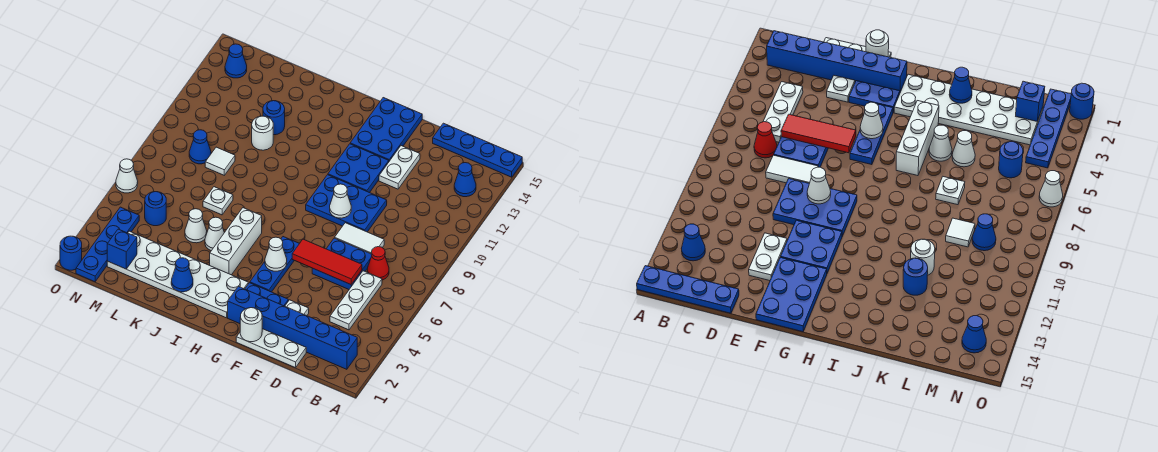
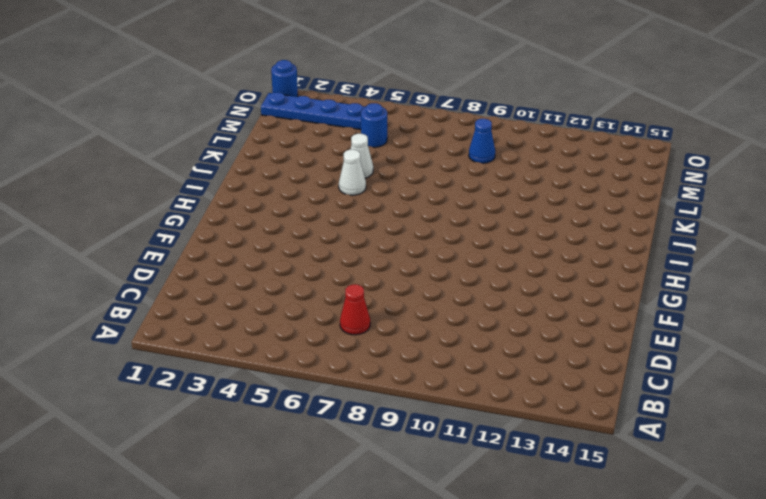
none -> blue plate A15:D15 level 1
none -> blue brick B2:G2 level 1
none -> blue cone B13 level 1
none -> white plate C4:C6 level 1

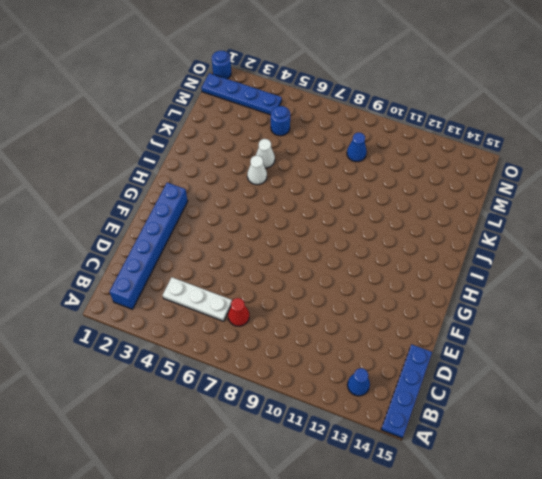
none -> white plate D1:F1 level 1
none -> blue plate D6:E7 level 1
none -> white tile D8:E8 level 1
none -> white plate E3 level 1

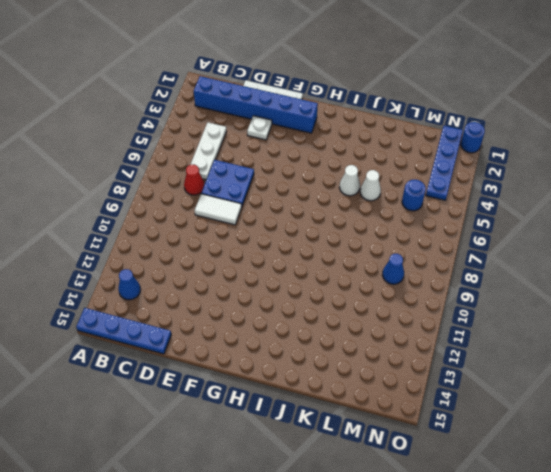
none -> blue plate E9:G10 level 1
none -> white plate E12:E13 level 1
none -> blue plate F3:G3 level 1
none -> blue plate F11:G12 level 1

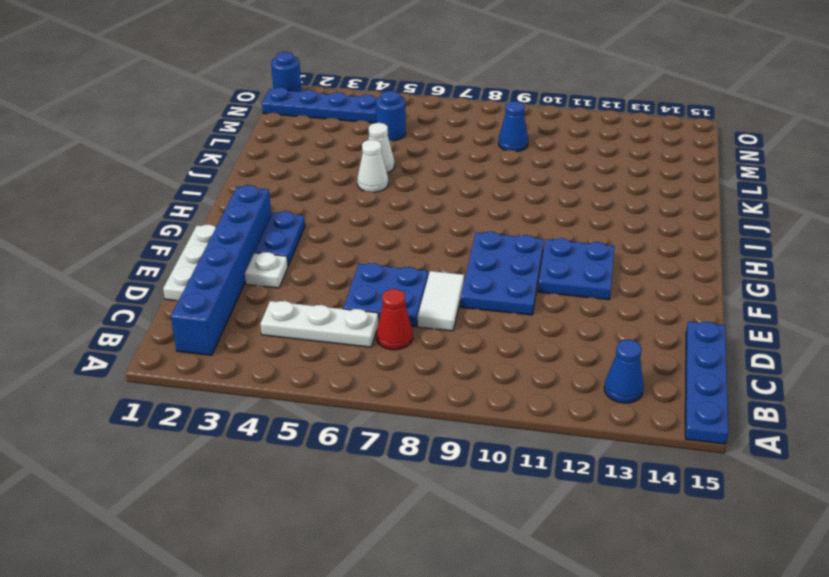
none -> white plate E12:E13 level 1
none -> blue plate F13:G15 level 1
none -> blue plate G4:G6 level 1
none -> white plate H2:M3 level 1

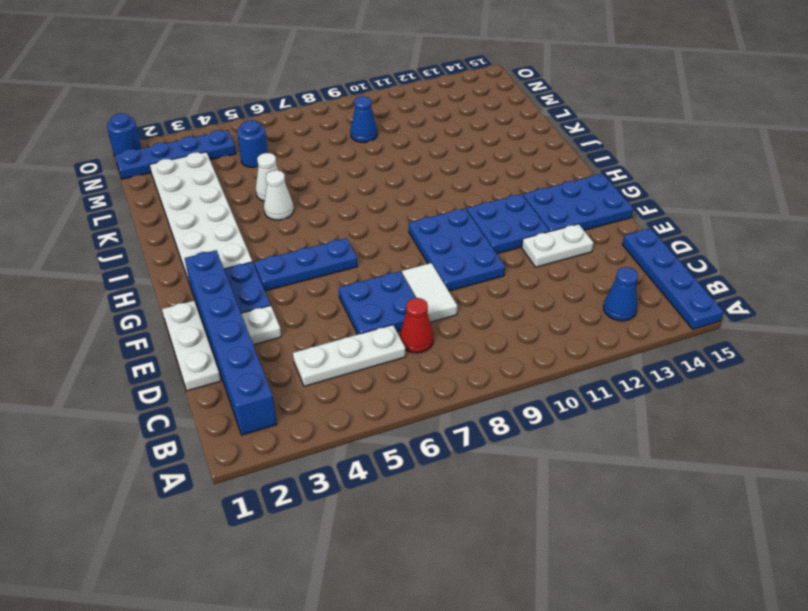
none -> white brick I4:I6 level 1
none -> white plate K7 level 1
none -> white round brick K11 level 1
none -> blue round brick K12 level 1

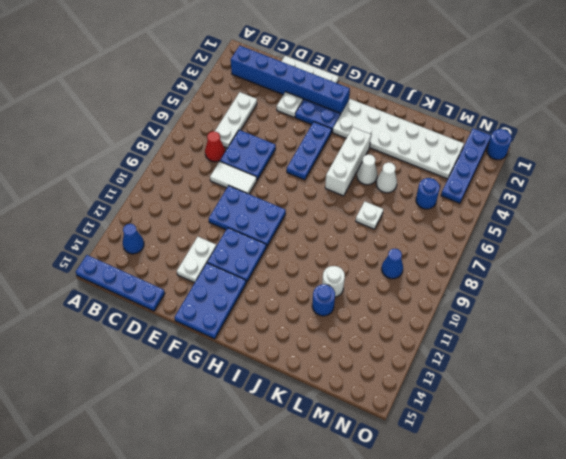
none -> white tile L9 level 1
none -> blue cone N14 level 1
none -> white cone O6 level 1
none -> red tile D6:F6 level 2

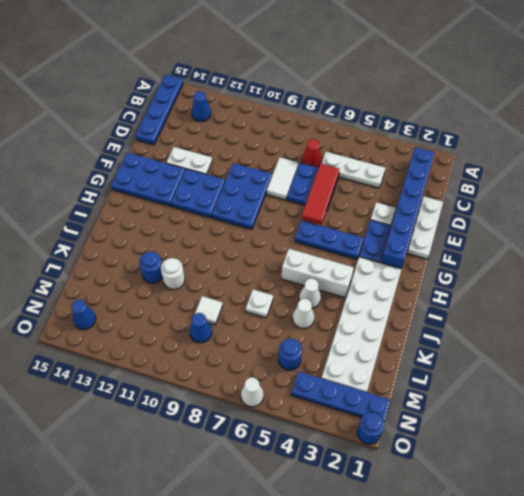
none -> white round brick F1 level 2
none -> white cone F9 level 2
none -> white cone G5 level 2
none -> blue cone J2 level 2

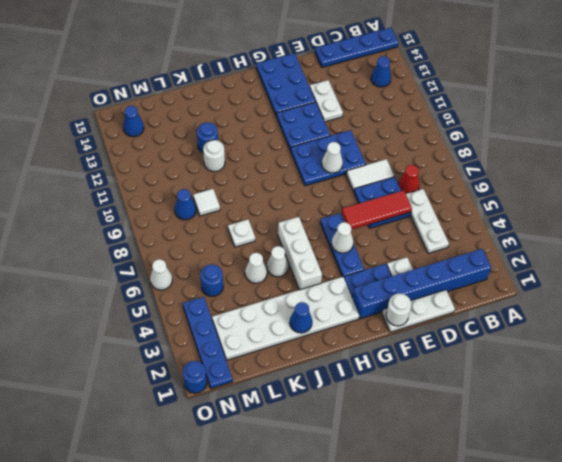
none -> blue brick M2 level 2

